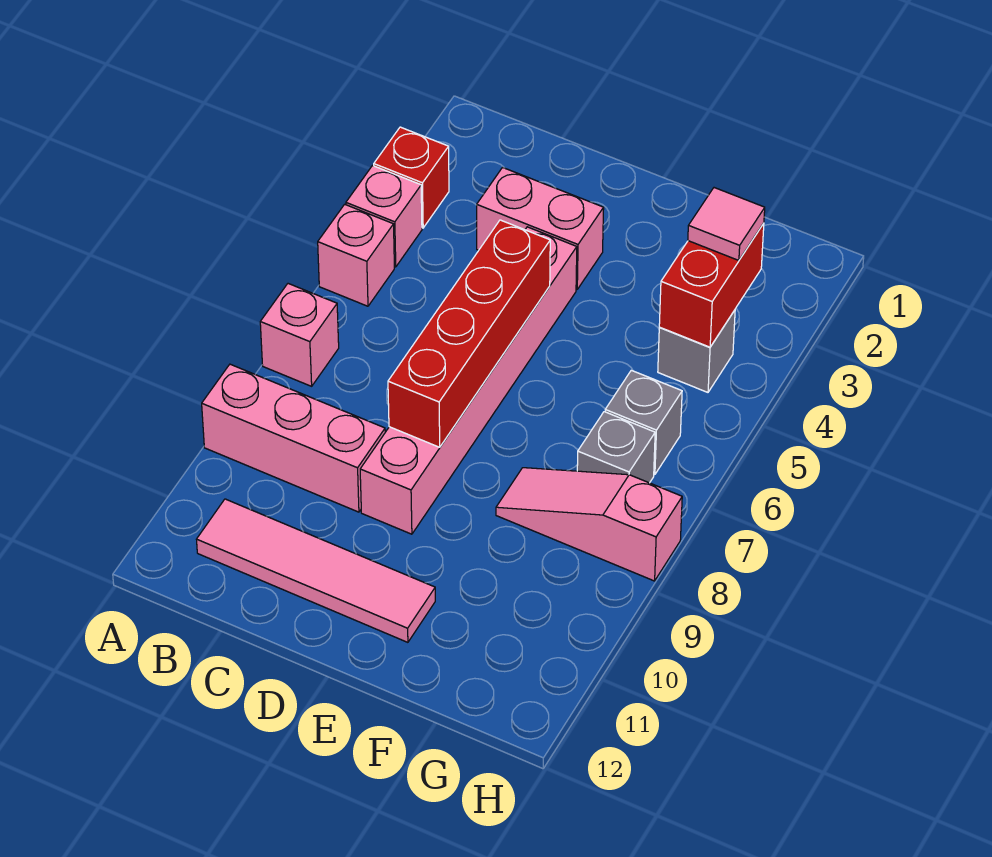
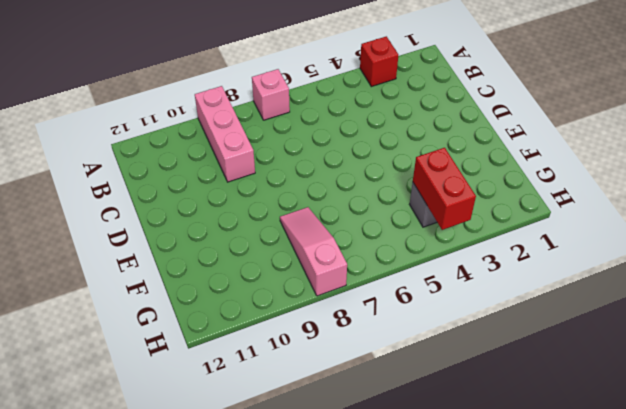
red brick G4:H4 level 2 -> red brick G3:G4 level 2
none -> pink brick A4 level 1
none -> pink brick A5 level 1
none -> pink tile B11:E11 level 1

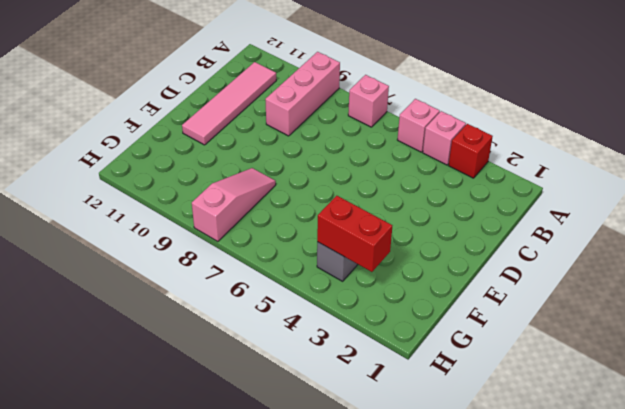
none -> pink brick C3:D3 level 1
none -> pink brick D4:D9 level 1
none -> grey brick G6 level 1

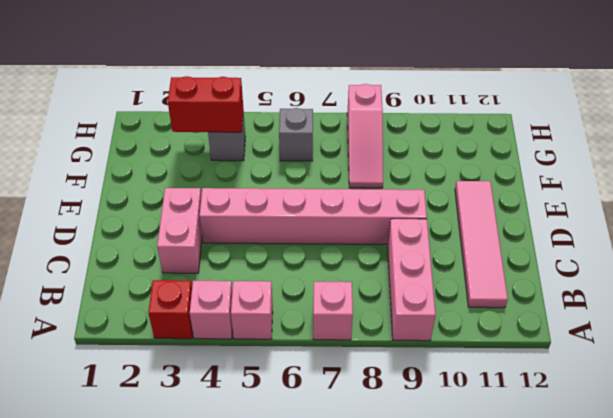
none -> grey brick G7 level 1
none -> red brick D5:D8 level 2
none -> pink tile G3 level 3

